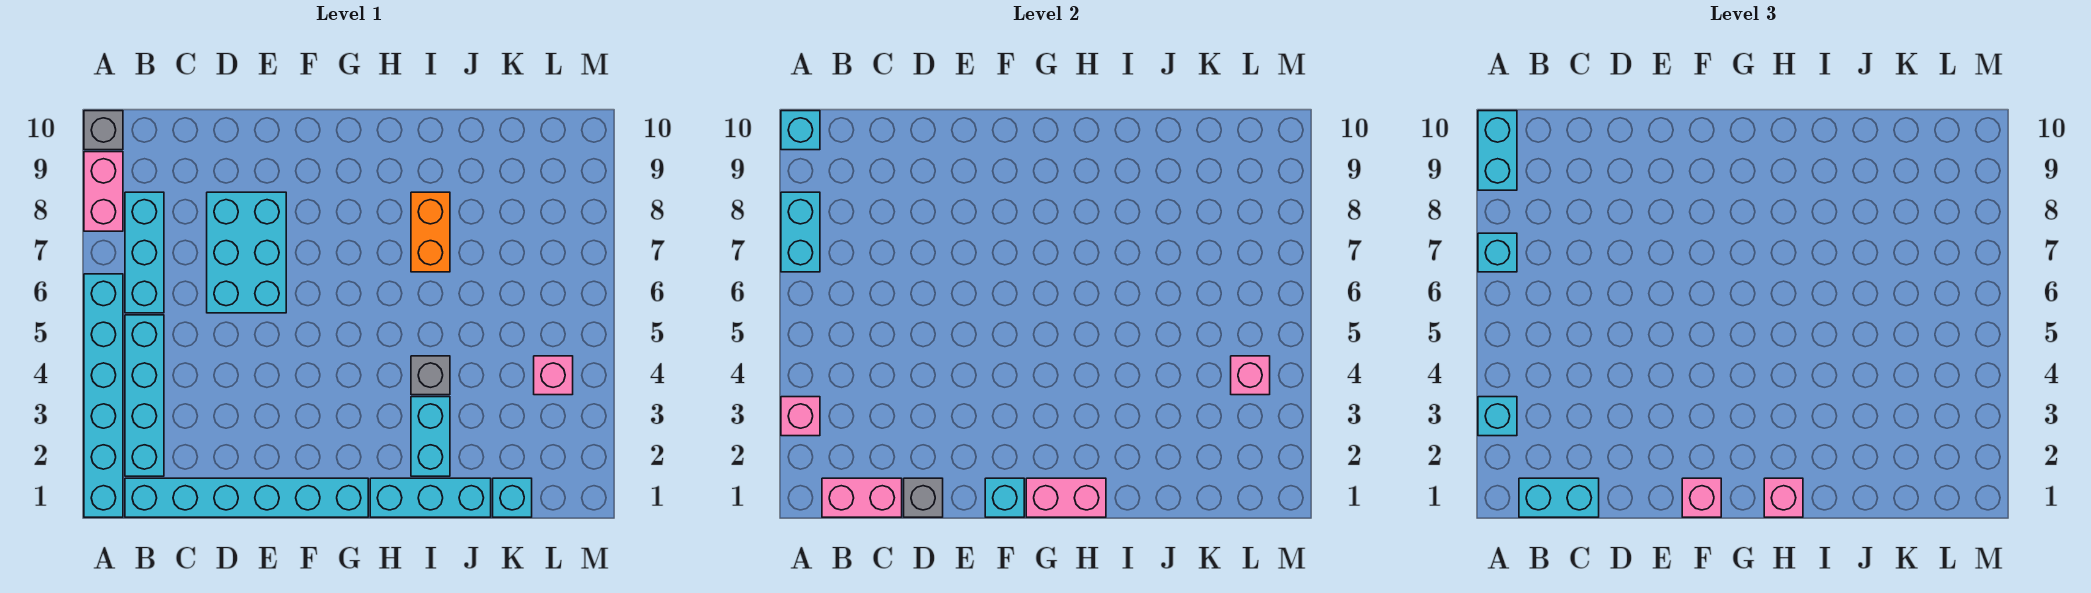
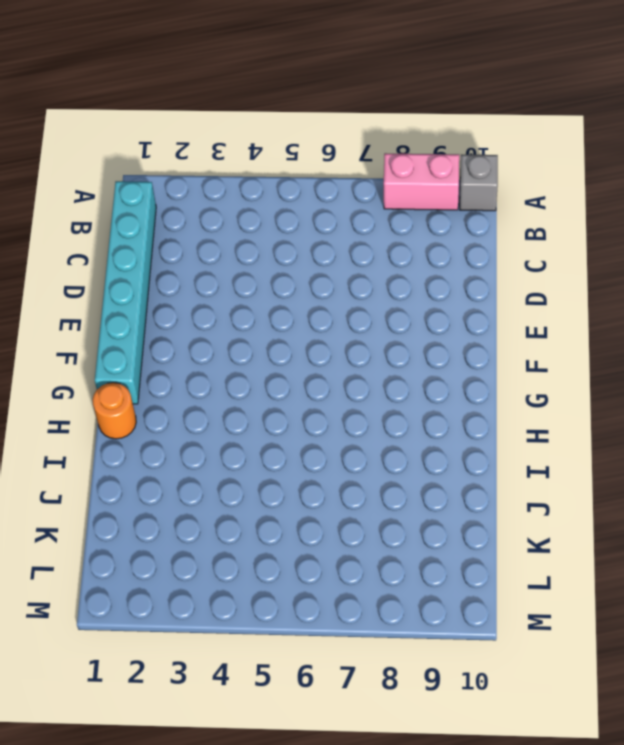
orange round brick H1 level 1 -> cyan brick H1:J1 level 1
none -> cyan brick A1:A6 level 1
none -> cyan brick B2:B5 level 1
none -> cyan brick B6:B8 level 1

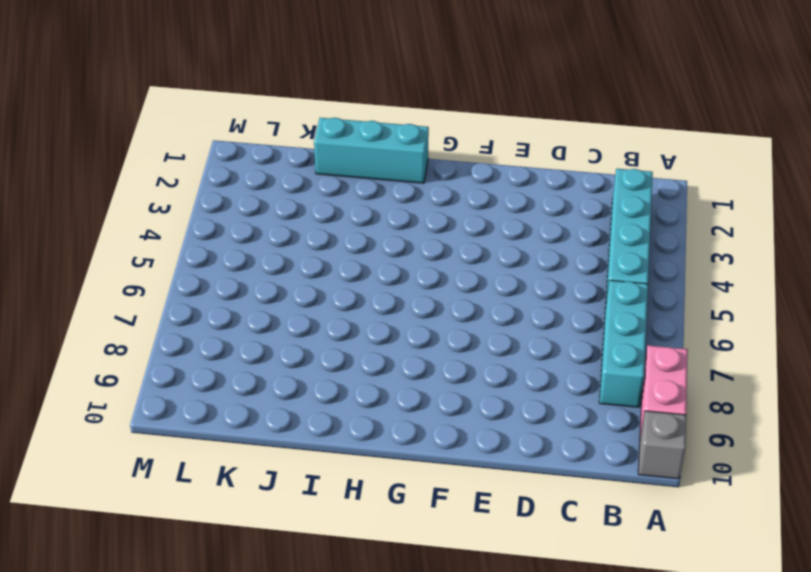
none -> cyan brick A1:A6 level 1
none -> cyan brick B1:G1 level 1
none -> cyan brick D6:E8 level 1

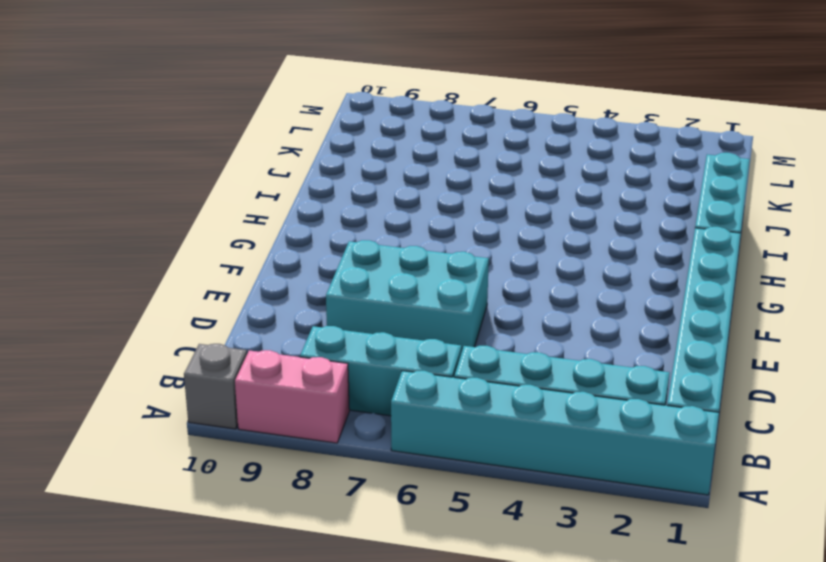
none -> cyan brick I2:I3 level 1
none -> grey brick I4 level 1
none -> orange brick I7:I8 level 1

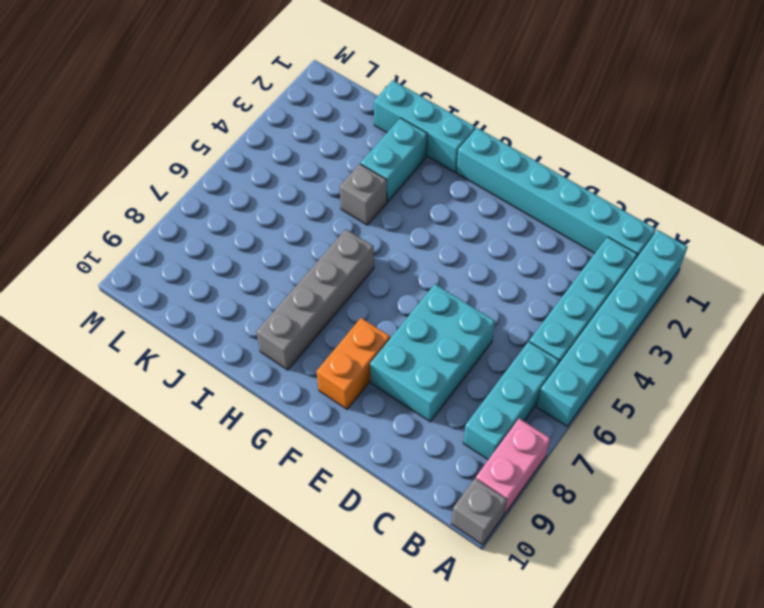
orange brick F8:F9 level 1 -> orange brick I7:I8 level 1
grey brick H6:H9 level 1 -> none
none -> cyan brick K1 level 1
none -> pink brick L4 level 1
none -> pink brick A3 level 2

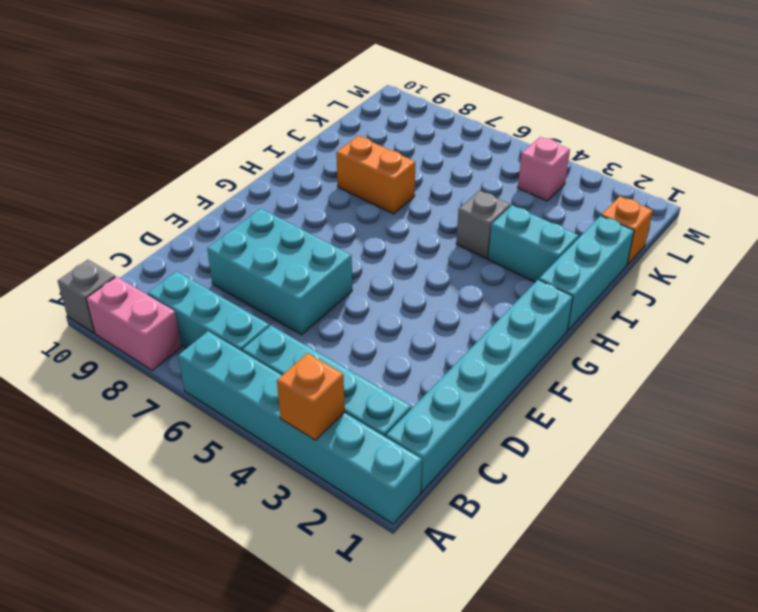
orange brick A3 level 2 -> pink brick A3 level 2
orange brick K1 level 1 -> cyan brick K1 level 1
none -> cyan brick A7:A8 level 2
none -> cyan brick A10 level 2
none -> pink brick B1:C1 level 2

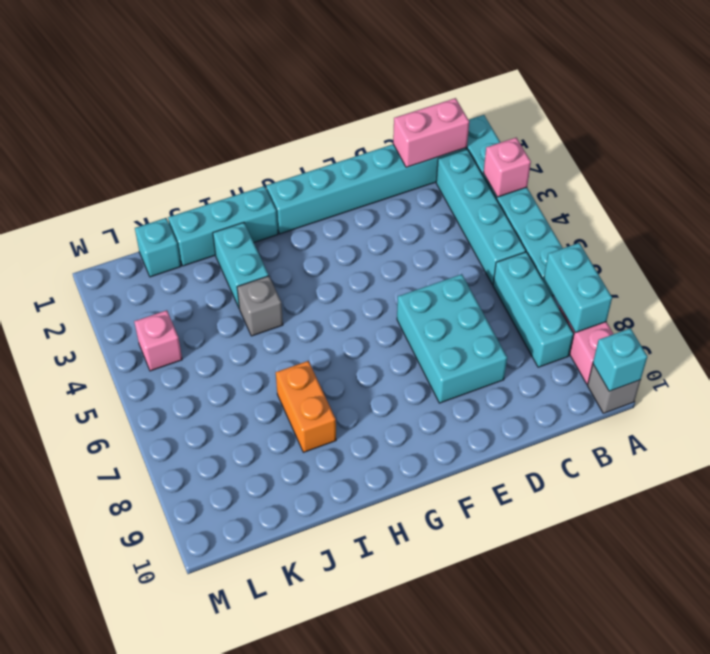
none -> grey brick D1 level 2
none -> cyan brick F1 level 2
none -> pink brick G1:H1 level 2

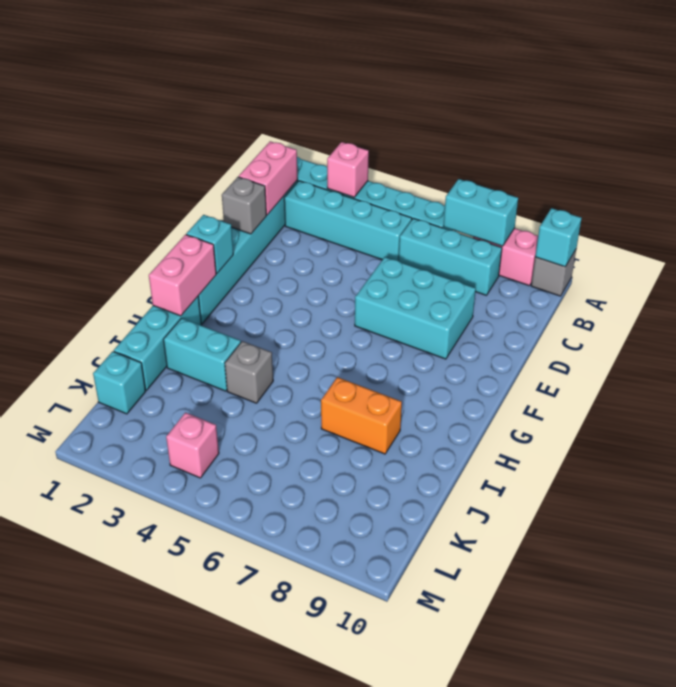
none -> pink brick L4 level 2
none -> cyan brick A3 level 3
none -> cyan brick A7 level 3

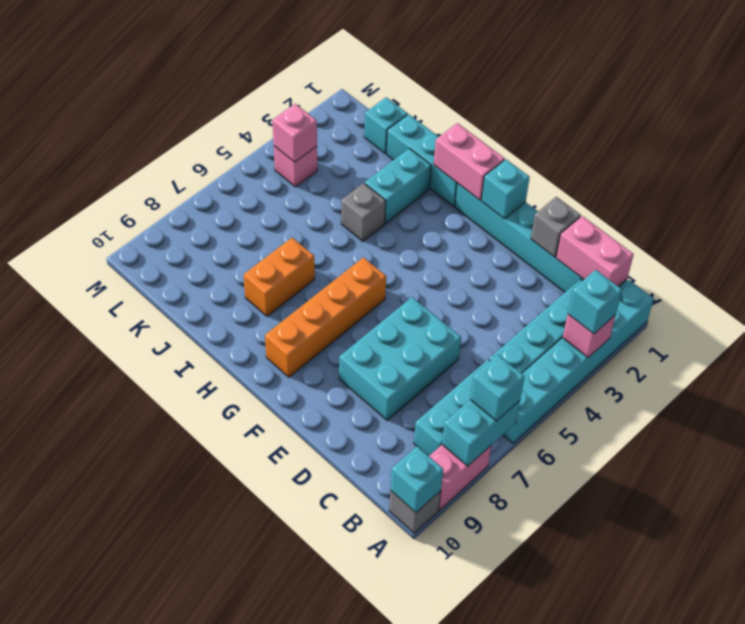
orange brick G6:G9 level 1 -> none
none -> cyan brick A9:A10 level 3
none -> cyan brick B1:C1 level 3
none -> pink brick F1 level 3

